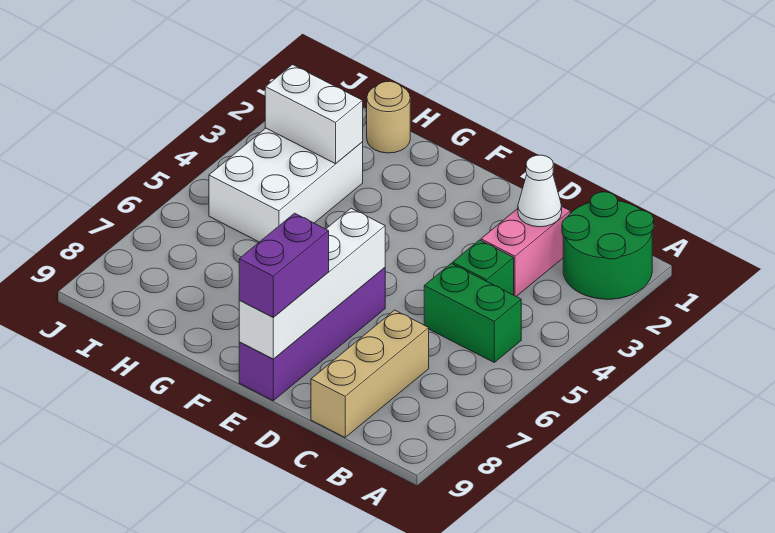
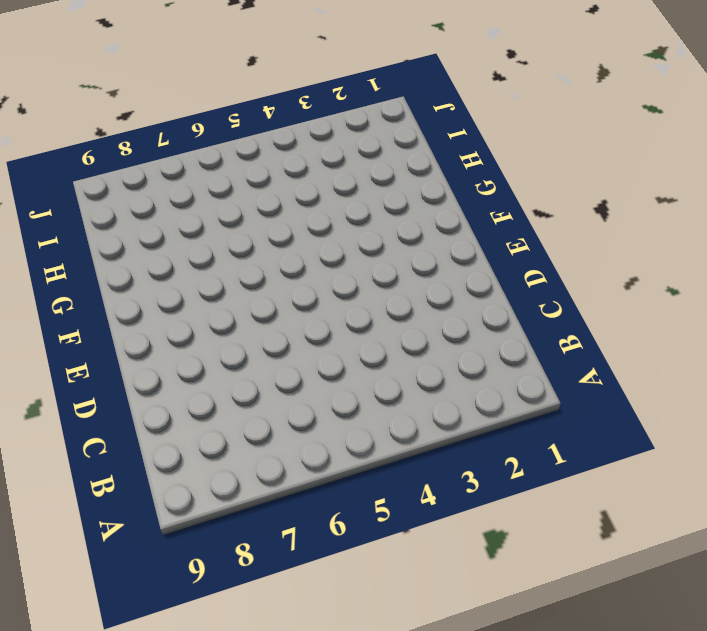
none -> green round brick A1:B2 level 1
none -> green brick B5:C5 level 1
none -> pink brick C2:C3 level 1

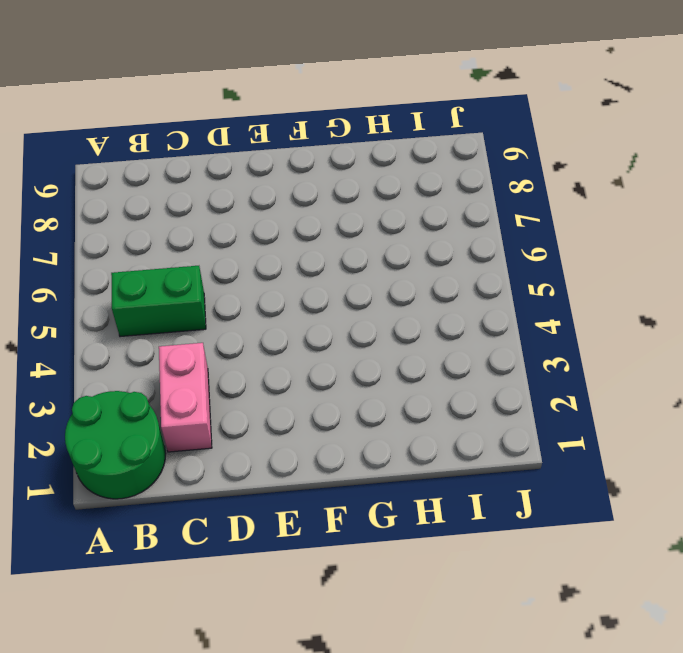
none -> green brick C4 level 1
none -> tan brick C7:C9 level 1
none -> purple brick E6:E9 level 1

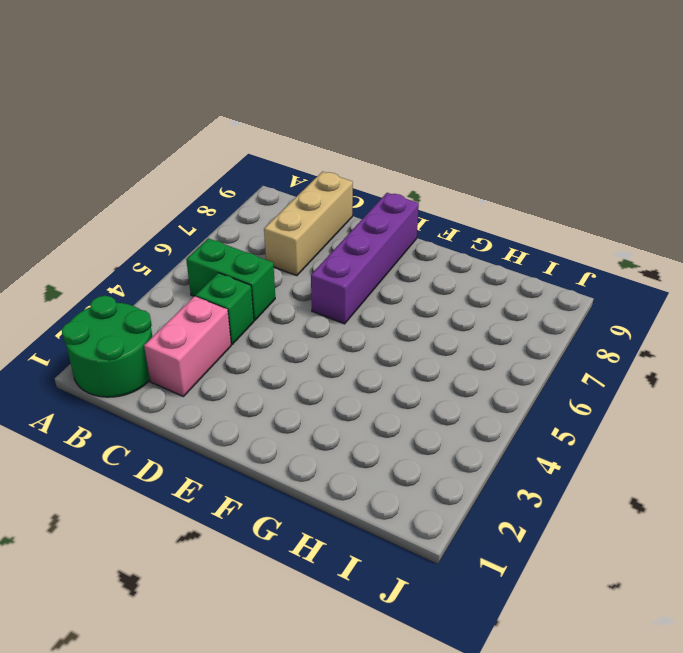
none -> tan round brick H1 level 1
none -> white brick H3:I5 level 1
none -> white cone C2 level 2

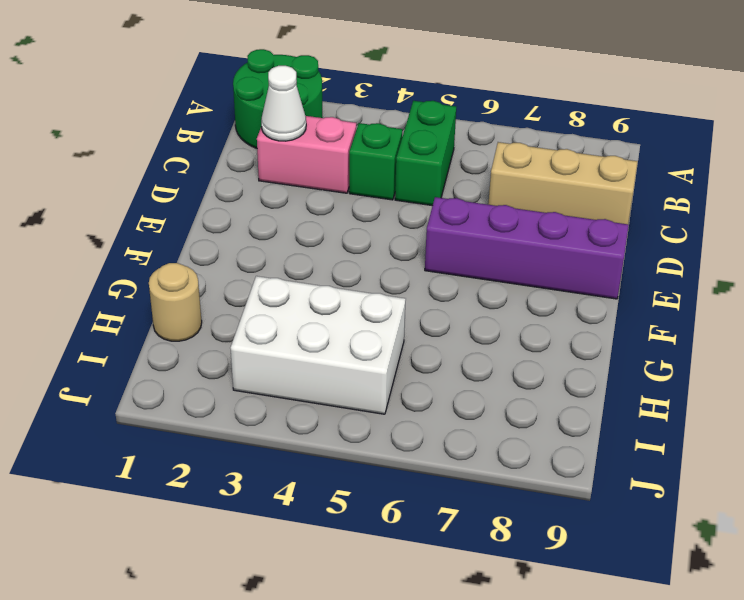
none -> white brick E6:E9 level 2
none -> white brick H3:I3 level 2
none -> purple brick E8:E9 level 3

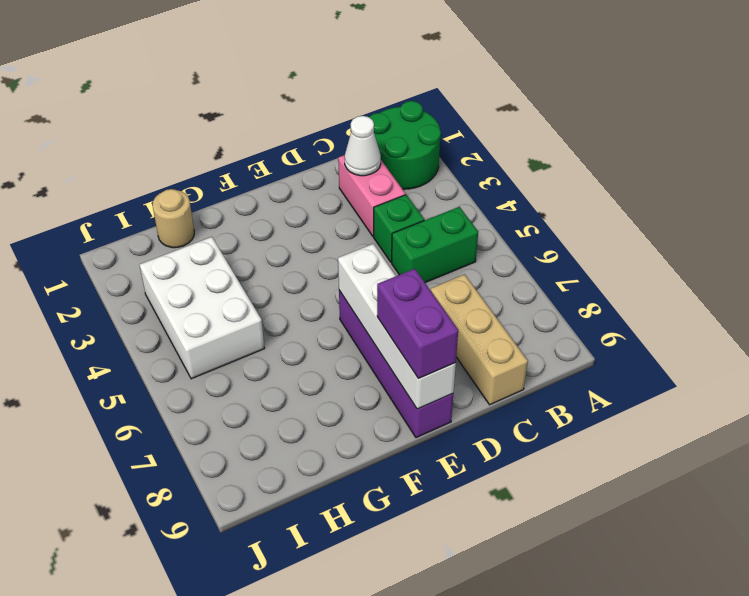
none -> white brick H3:I3 level 2

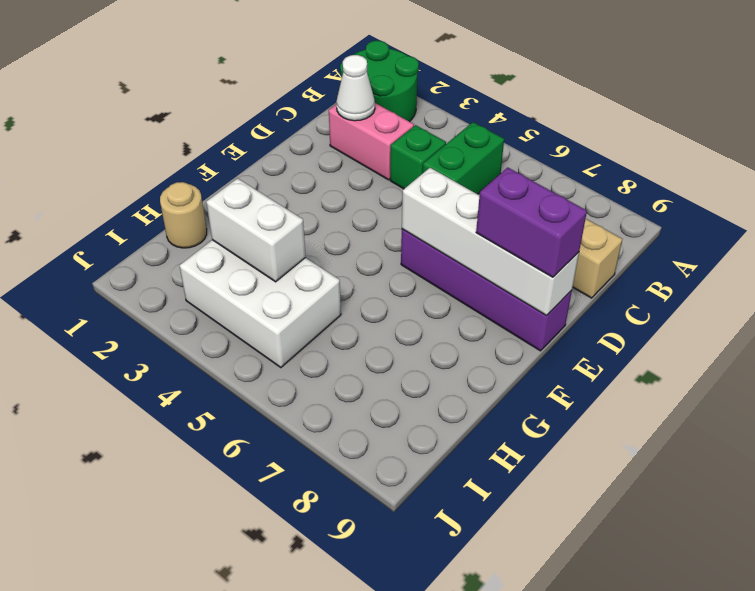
white brick H3:H4 level 2 -> white brick H3:I3 level 2

